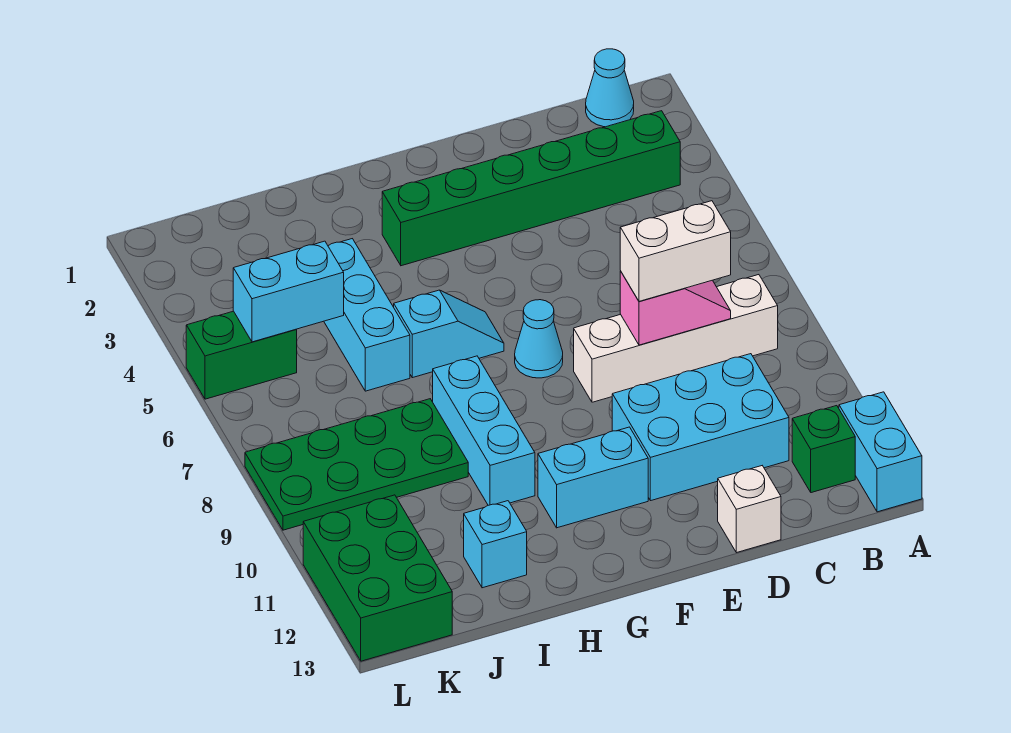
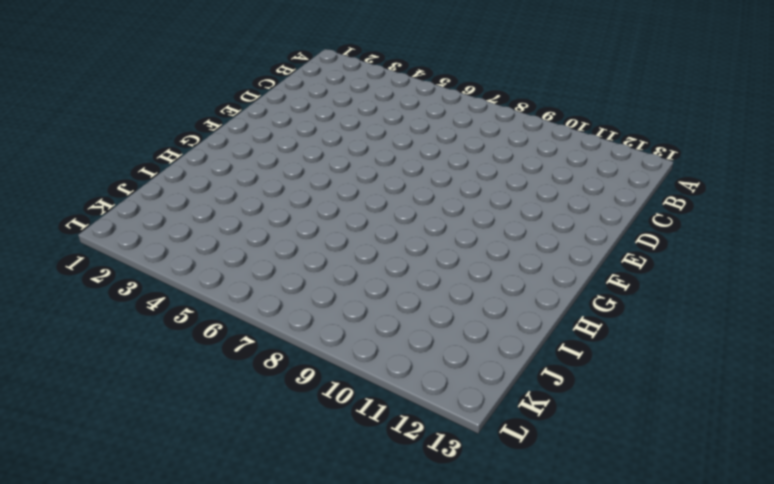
none -> cyan brick A12:A13 level 1
none -> cyan cone B1 level 1
none -> green brick B3:G3 level 1

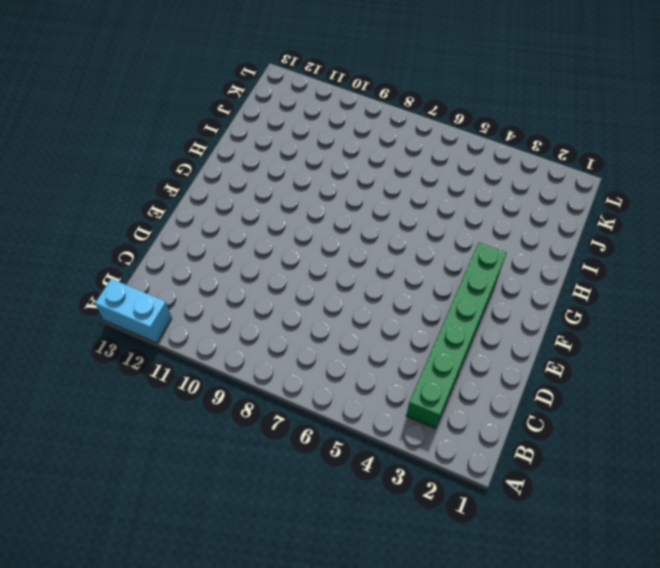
none -> cyan cone B1 level 1
none -> white brick B8:E8 level 1
none -> green brick B12 level 1

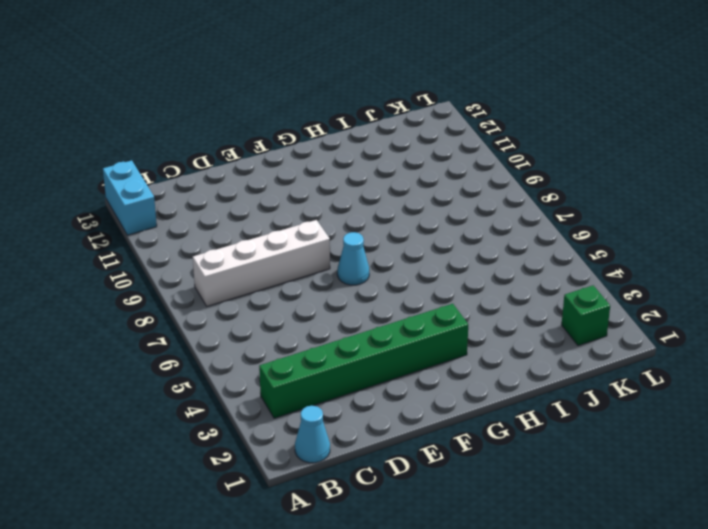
green brick K2 level 1 -> green brick B12 level 1
none -> cyan brick C10:E11 level 1
none -> white brick D13 level 1
none -> cyan brick F11:G11 level 1

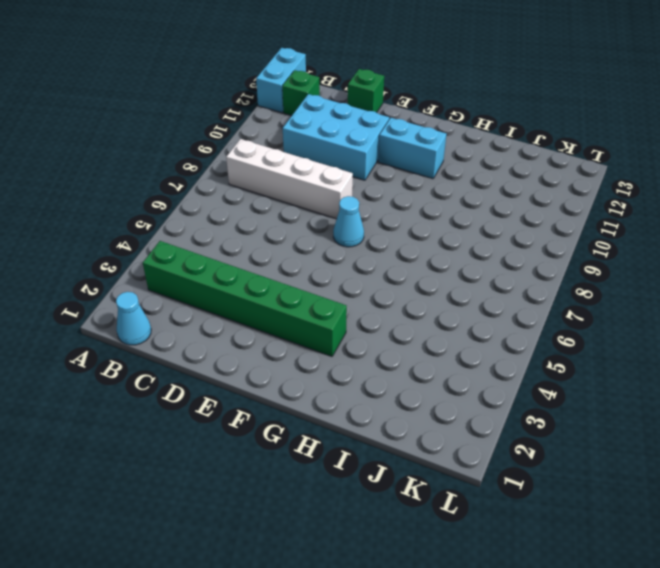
green brick D13 level 1 -> white brick D13 level 1
none -> cyan slope G6:H6 level 1 top H
none -> cyan brick H8:H10 level 1
none -> cyan brick I4:I6 level 1

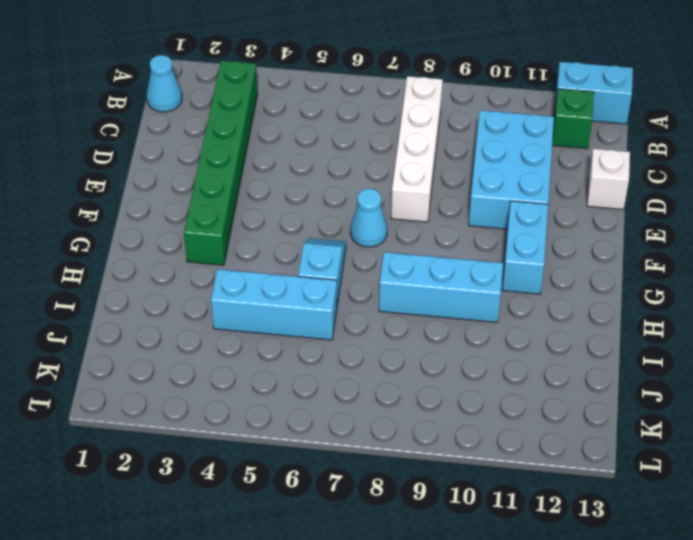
none -> green plate I8:L9 level 1
none -> cyan brick I12 level 1
none -> green brick K5:L5 level 1

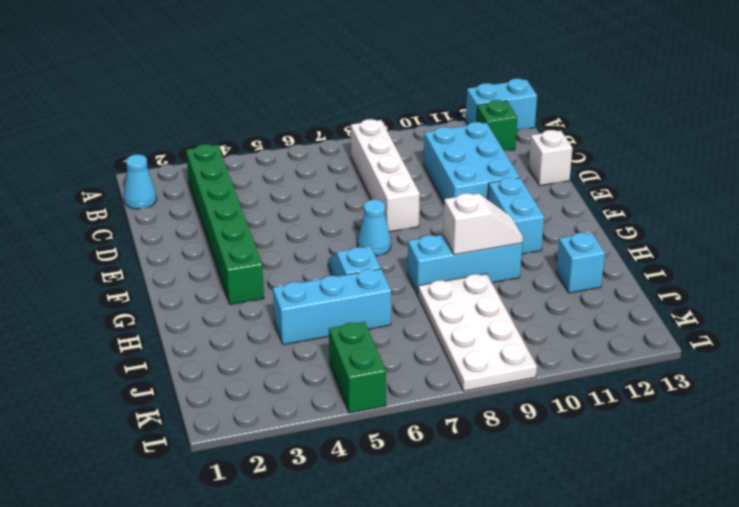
white slope H9:H10 level 2 top 9 -> none
white plate I8:L9 level 1 -> green plate I8:L9 level 1
none -> green brick K11:L13 level 1
none -> pink slope C8:D8 level 2 top D
none -> cyan brick J5:K5 level 2

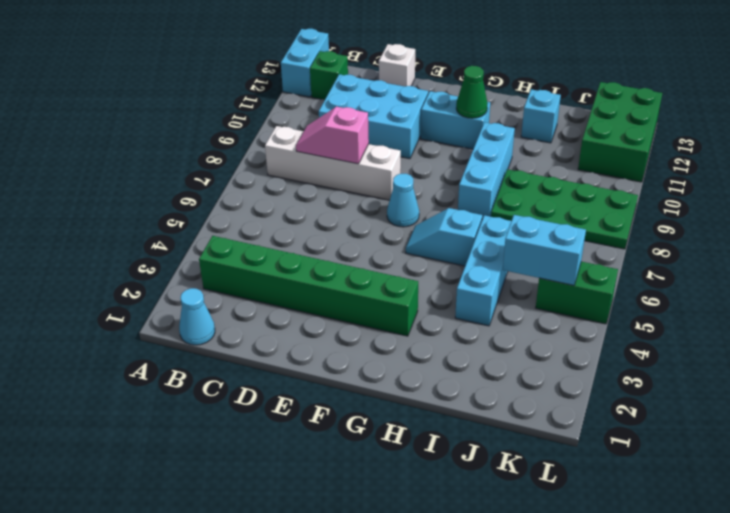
green cone G11 level 2 -> none
none -> white brick C8:D8 level 3

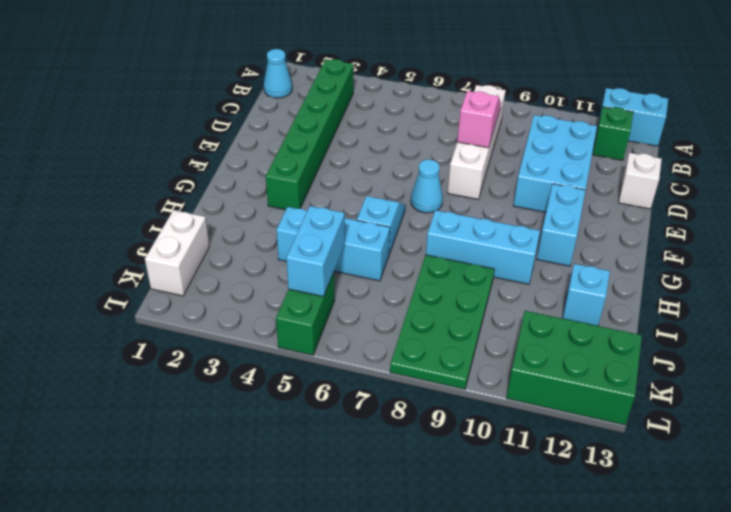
white brick J1:K1 level 1 -> white brick C8:D8 level 3

